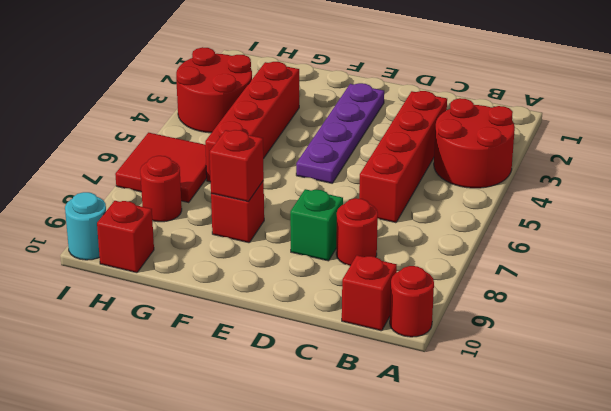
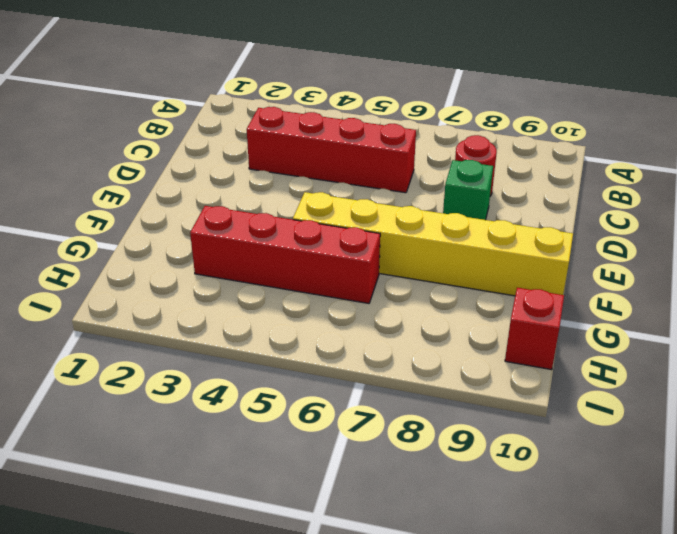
yellow brick F5:F10 level 1 -> red brick F8 level 1
none -> red round brick A3:B4 level 1
none -> red round brick A10 level 1
none -> red brick B10 level 1

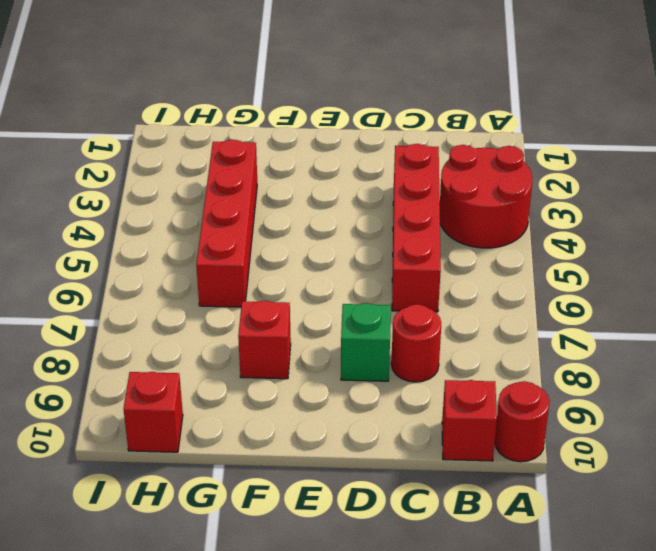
none -> purple plate E2:E5 level 1
none -> red round brick H3:I4 level 1
none -> red tile H6:I7 level 1

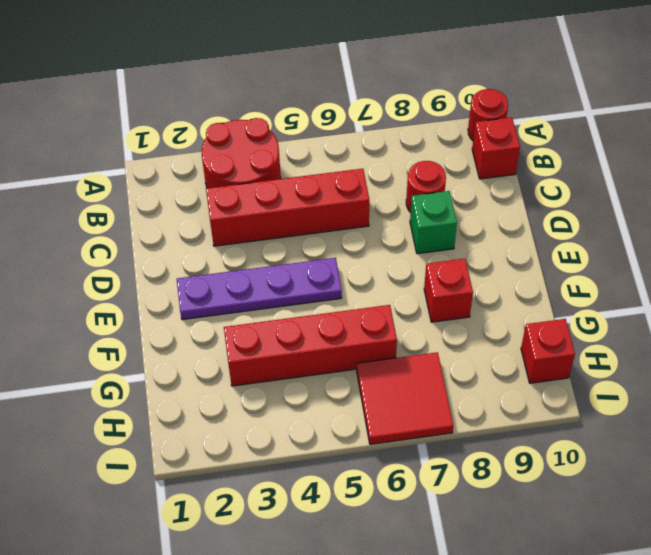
none -> red round brick H3:I4 level 1
none -> red round brick H8 level 1
none -> cyan round brick I10 level 1

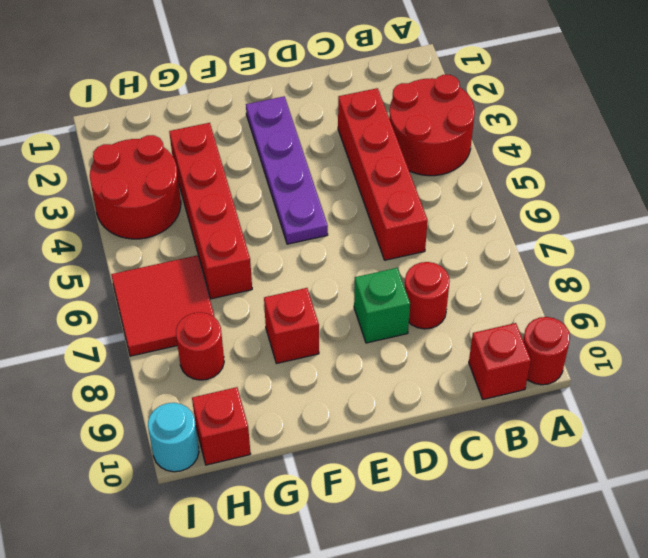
none -> red brick F8 level 2

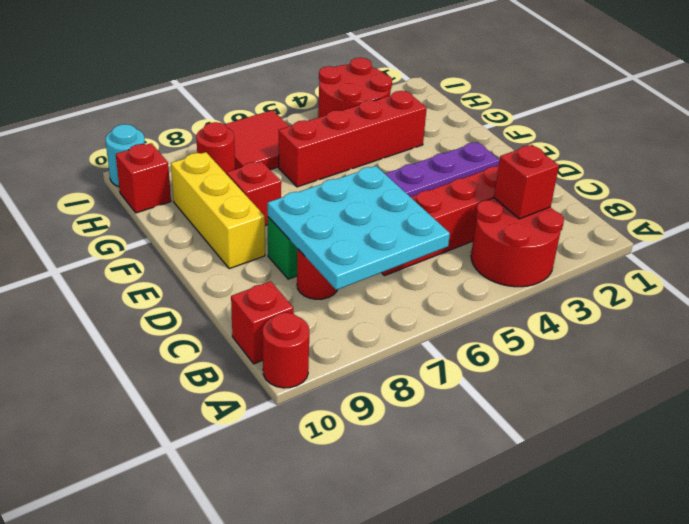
red brick B3 level 2 -> red brick F8 level 2
cyan plate B6:D8 level 2 -> none
yellow brick E9:G9 level 1 -> none

